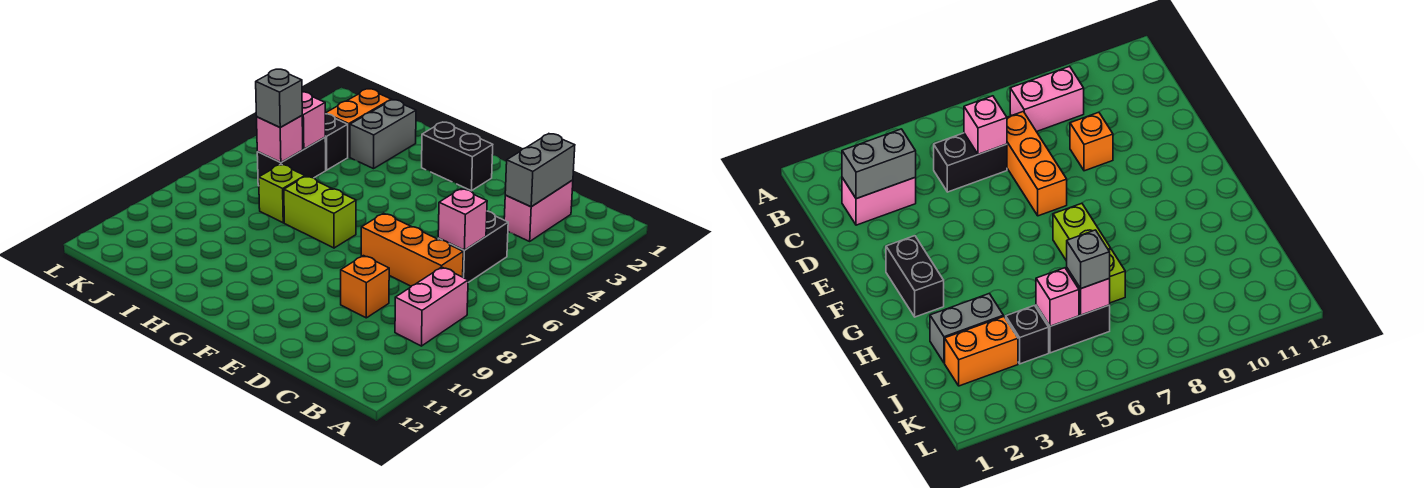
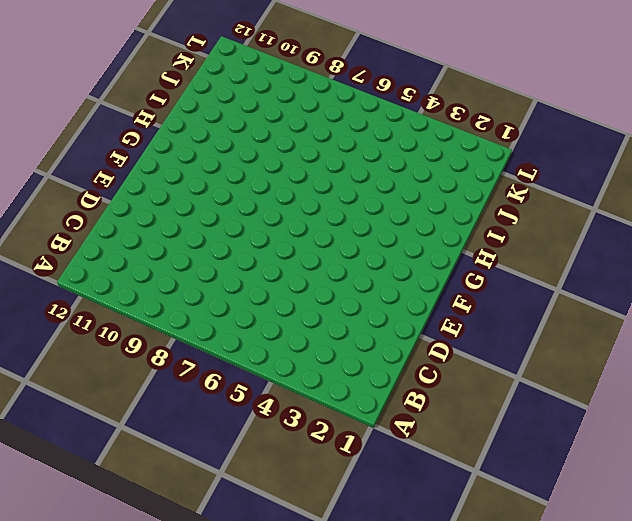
none -> pink brick B8:B9 level 1
none -> pink brick C2:C3 level 1
none -> black brick C5:C6 level 1

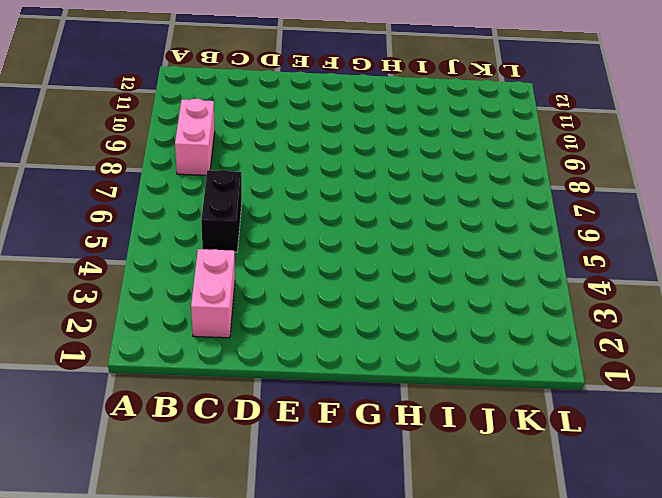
none -> orange brick C7:E7 level 1
none -> orange brick D9 level 1
none -> black brick F2:G2 level 1

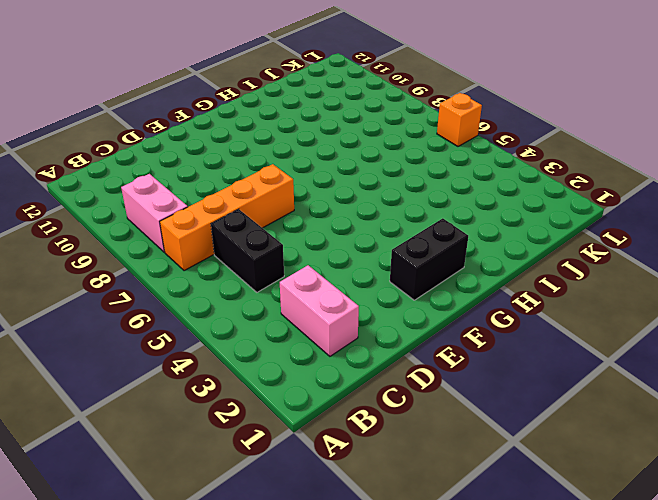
orange brick B7:E7 level 1 -> orange brick C7:E7 level 1
orange brick L6 level 1 -> orange brick D9 level 1
none -> lime brick G7:H7 level 1
none -> grey brick I2:I3 level 1
none -> lime brick I7 level 1

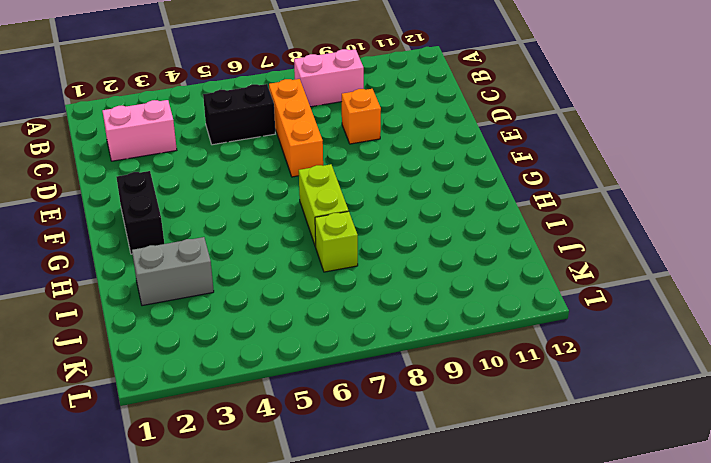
none -> orange brick J2:J3 level 1
none -> black brick J4 level 1
none -> black brick J5:J6 level 1

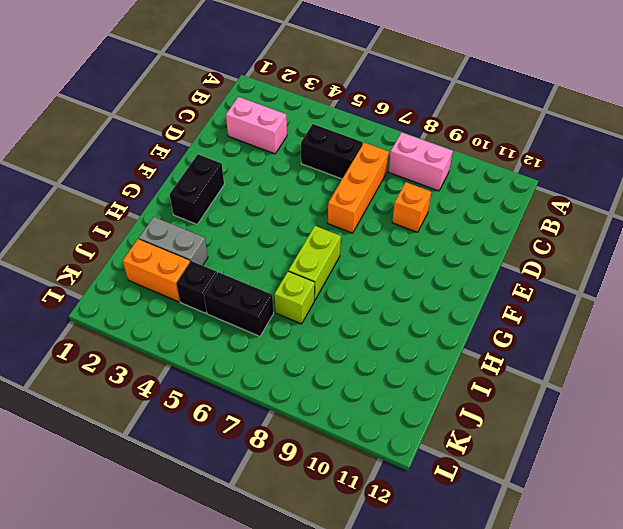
none -> grey brick C2:C3 level 2
none -> pink brick C6 level 2
none -> pink brick J5 level 2

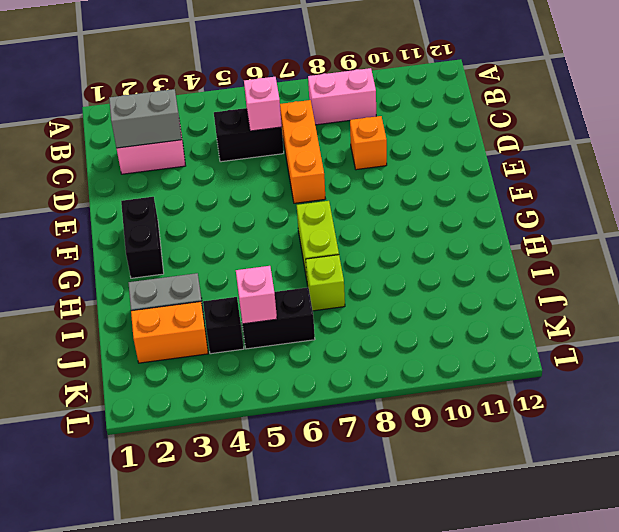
none -> pink brick J6 level 2
none -> grey brick J6 level 3

